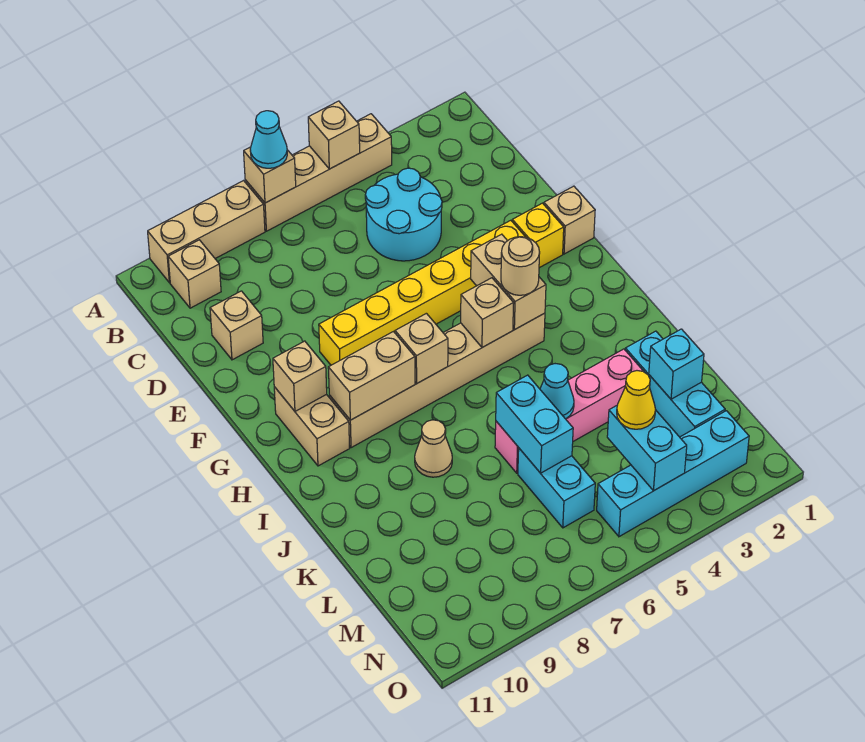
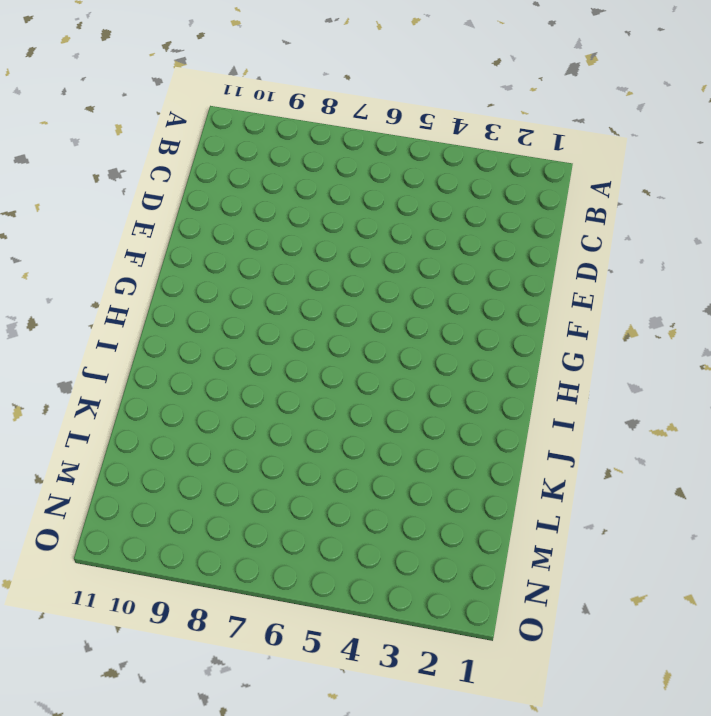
none -> tan brick A4:A7 level 1
none -> tan brick A8:A10 level 1
none -> tan brick B10 level 1

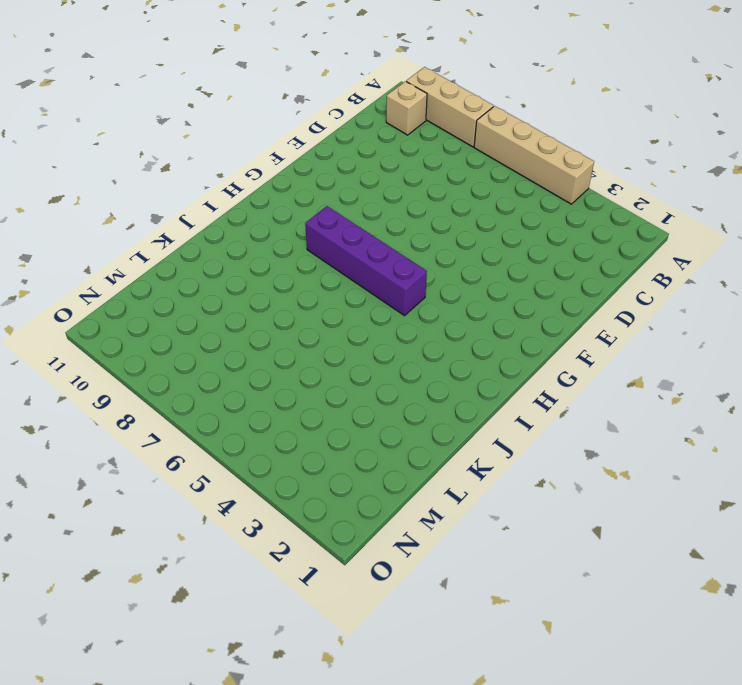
purple brick H5:H8 level 1 -> tan brick H4:H9 level 1
none -> cyan round brick C4:D5 level 1
none -> tan brick D10 level 1
none -> tan brick F1 level 1

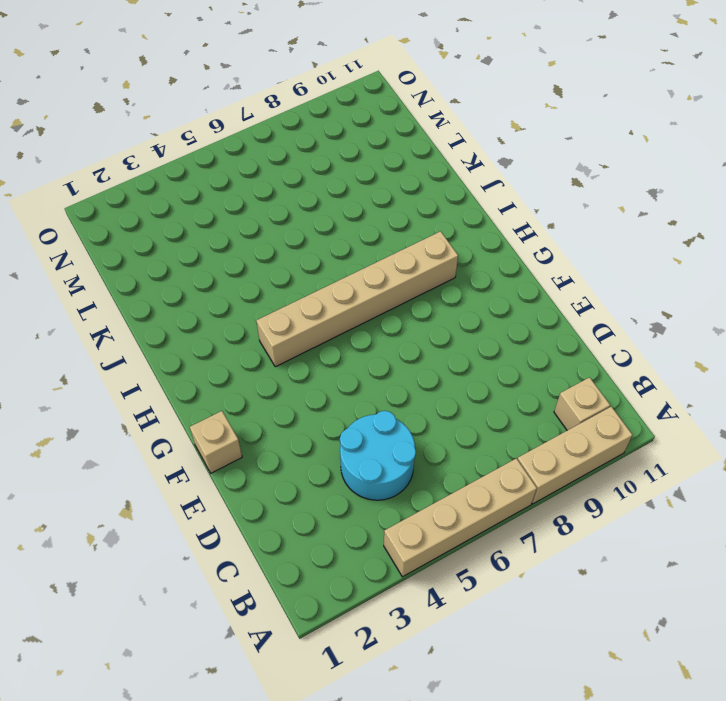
none -> tan brick D10 level 1
none -> yellow brick F2 level 1
none -> yellow brick F3:F8 level 1

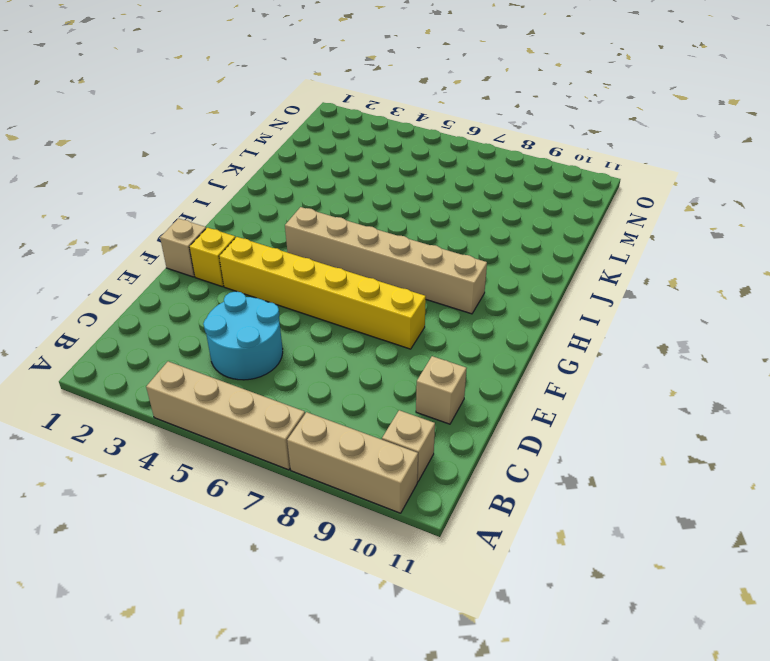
none -> tan brick G10:H10 level 1
none -> tan cone J8 level 1
none -> cyan brick K2:M2 level 1

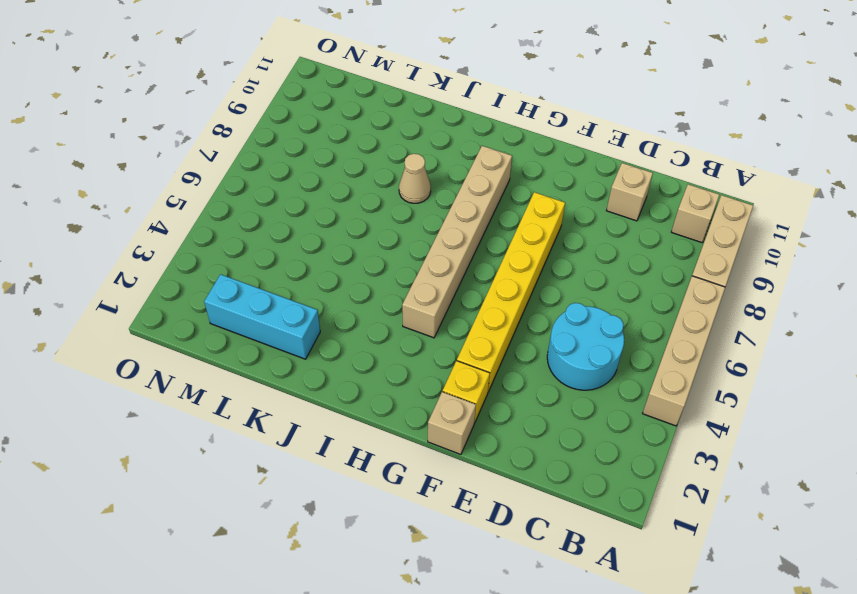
none -> tan brick G10:H10 level 1
none -> pink brick K3:K6 level 1
none -> cyan brick L6:M6 level 1

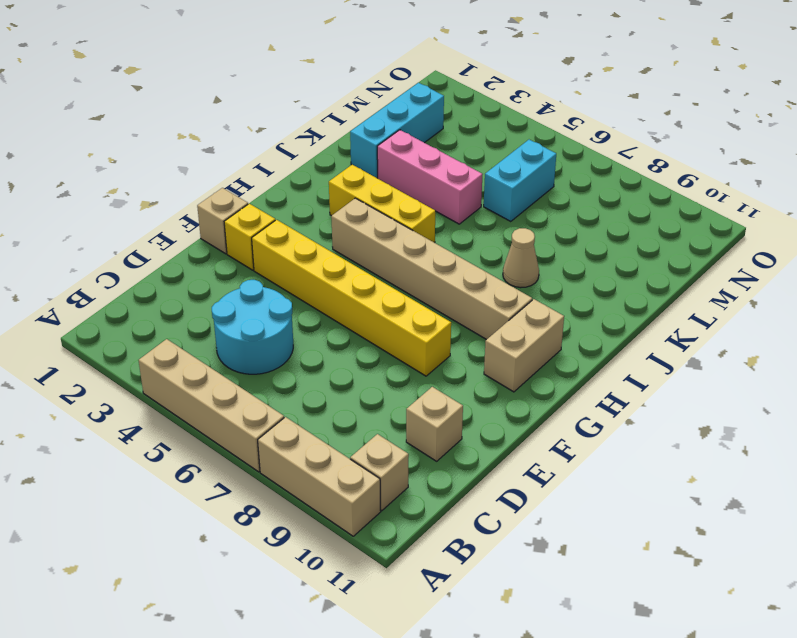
yellow brick I3:I5 level 1 -> none
pink brick K3:K5 level 1 -> pink brick K3:K6 level 1
none -> cyan brick N2:N5 level 1
none -> tan brick A5 level 2
none -> tan brick A7 level 2

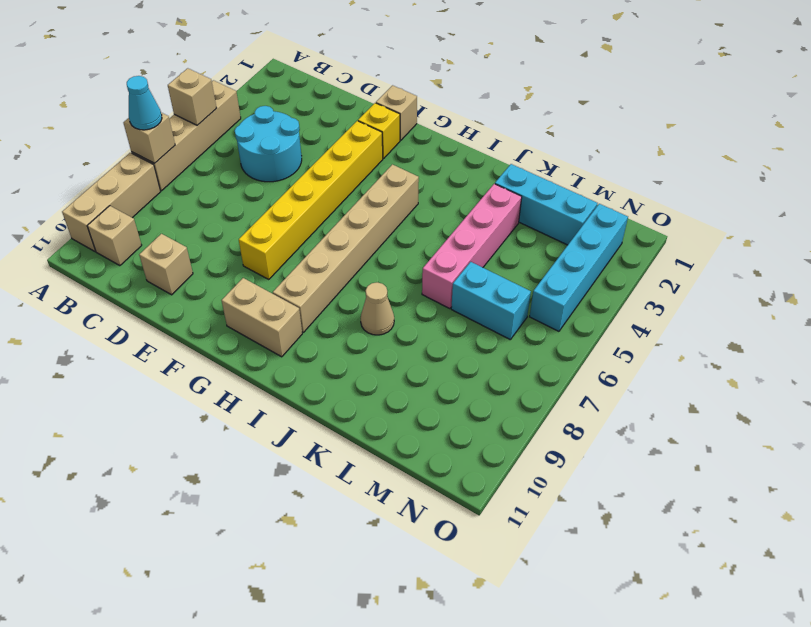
none -> tan brick G4:H4 level 2
none -> tan brick G10 level 2
none -> tan brick H5 level 2

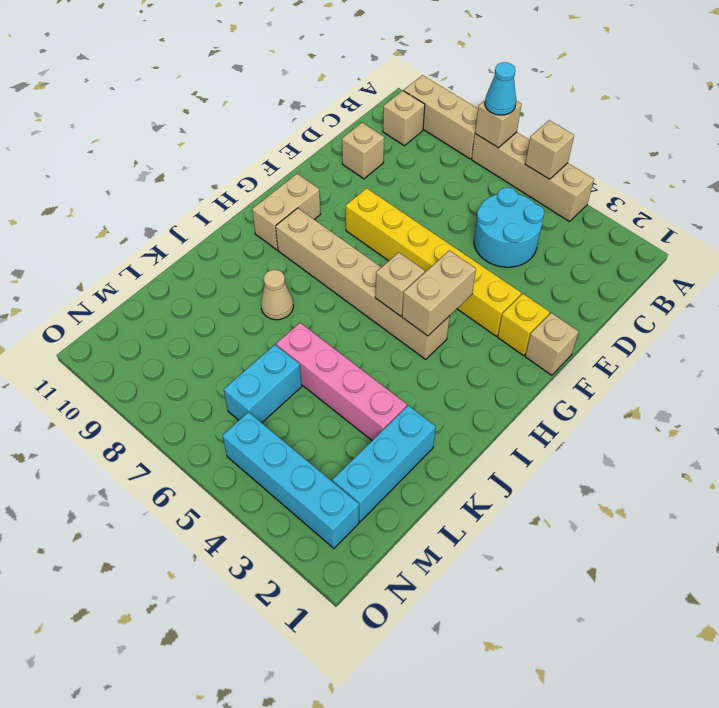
none -> tan brick G10 level 2
none -> tan brick H7 level 2
none -> tan brick H8:H9 level 2

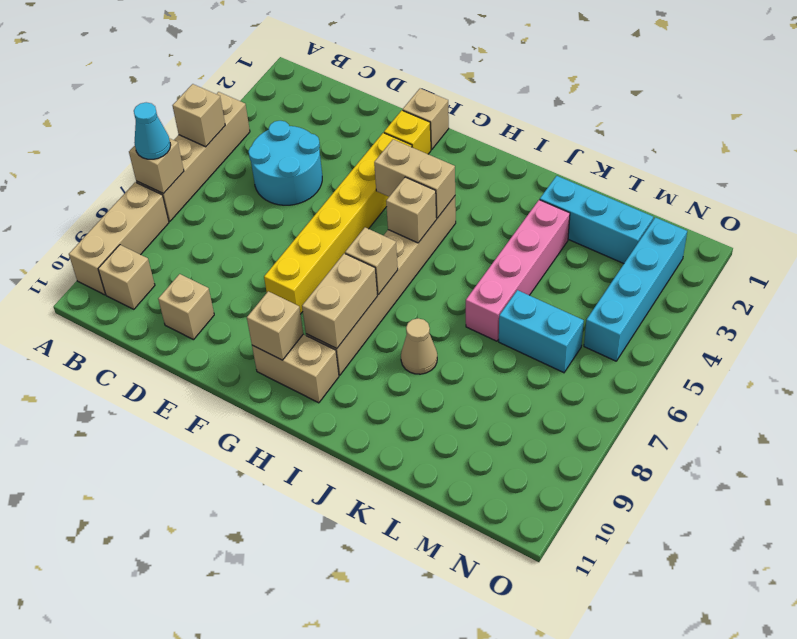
none -> cyan cone K5 level 2
none -> cyan brick K6:L6 level 2
none -> cyan brick L2 level 2

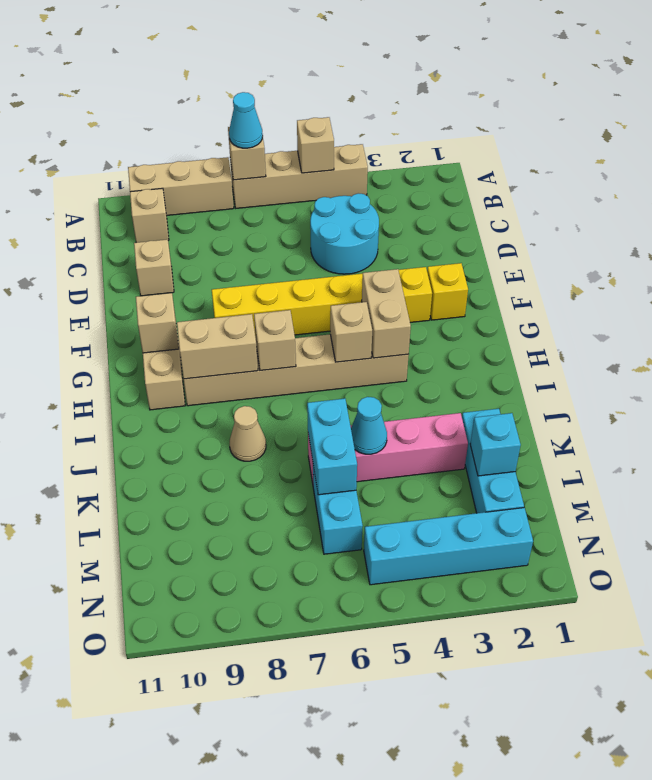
none -> tan brick F1 level 1
none -> cyan brick M4:N4 level 2
none -> tan round brick H4 level 3

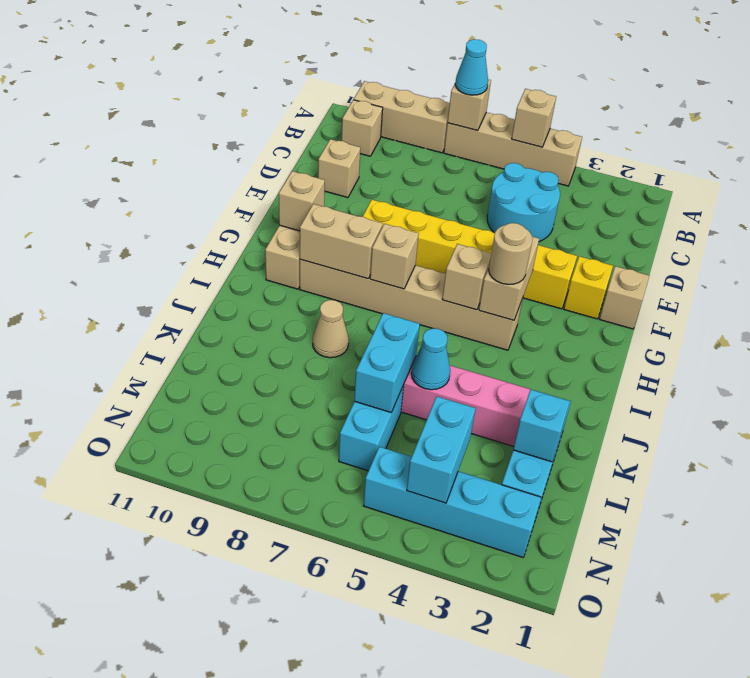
none -> yellow cone M4 level 3

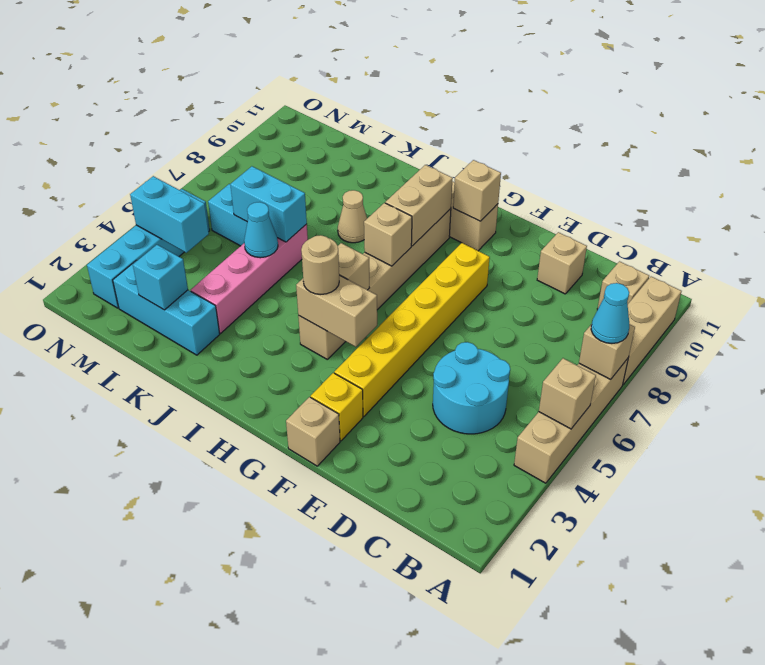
none -> yellow cone M4 level 3

